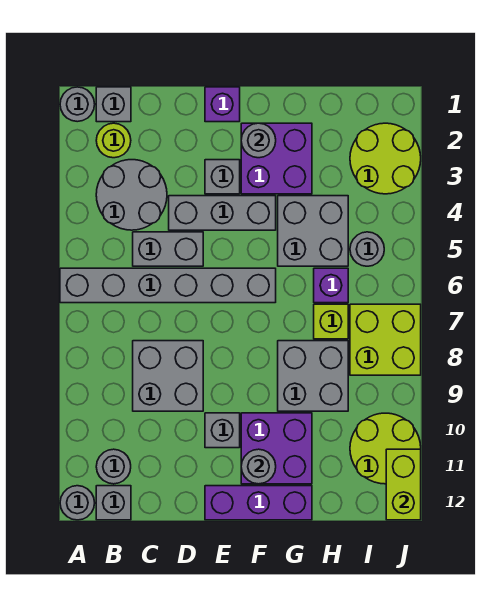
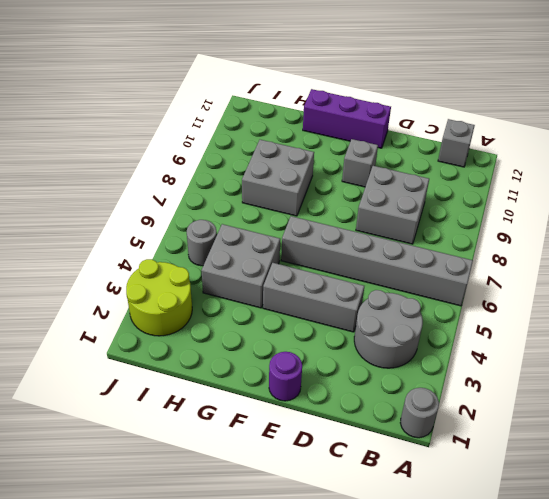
purple round brick E1 level 1 -> purple brick E1 level 1
none -> grey round brick A12 level 1
none -> grey brick B1 level 1
none -> lime round brick B2 level 1

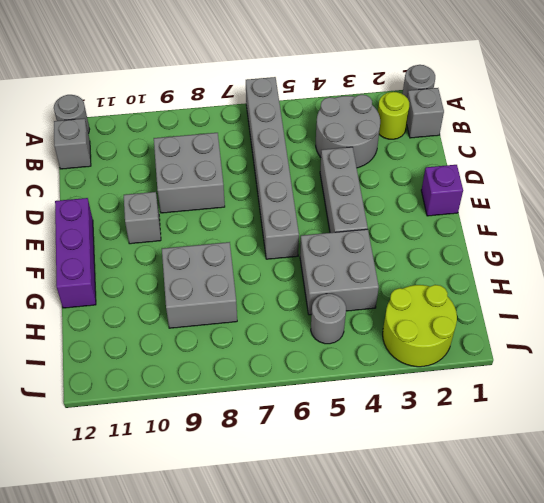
none -> grey round brick B11 level 1
none -> grey brick C5:D5 level 1
none -> grey brick E3 level 1

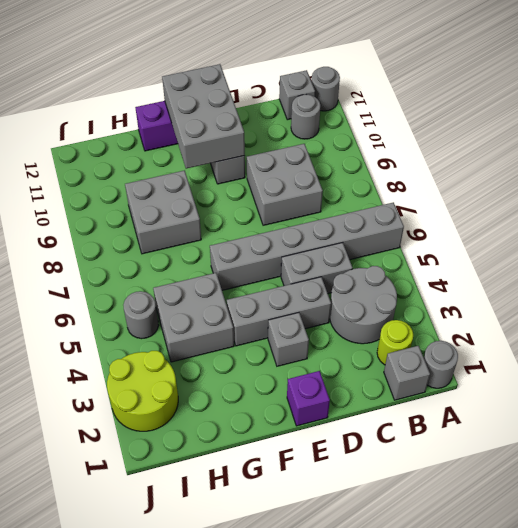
grey brick E10:F12 level 2 -> grey round brick F11 level 2
none -> purple brick F2:G3 level 1
none -> purple brick F10:G11 level 1
none -> purple brick H6 level 1

